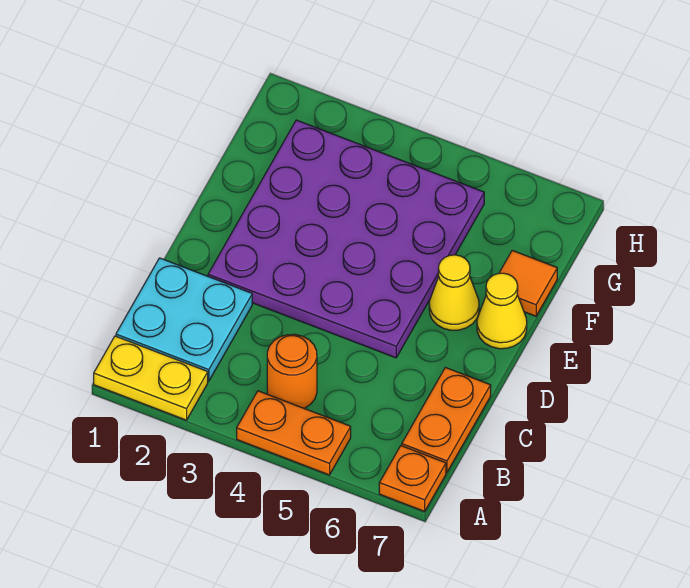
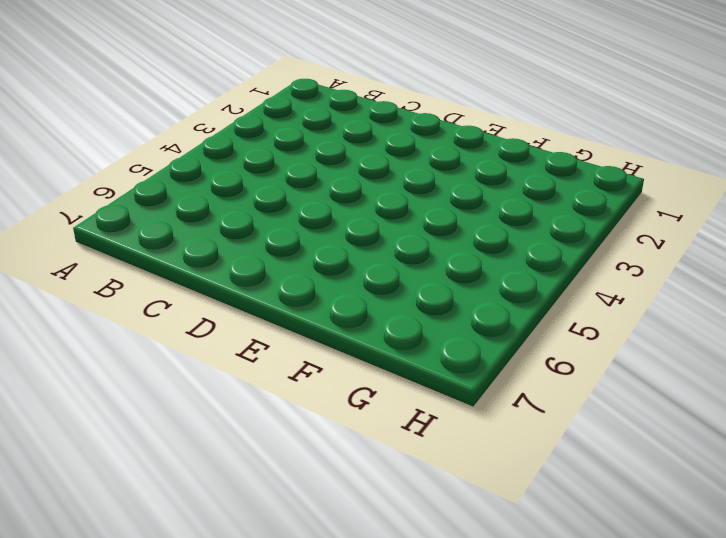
none -> yellow plate A1:A2 level 1
none -> orange plate A4:A5 level 1

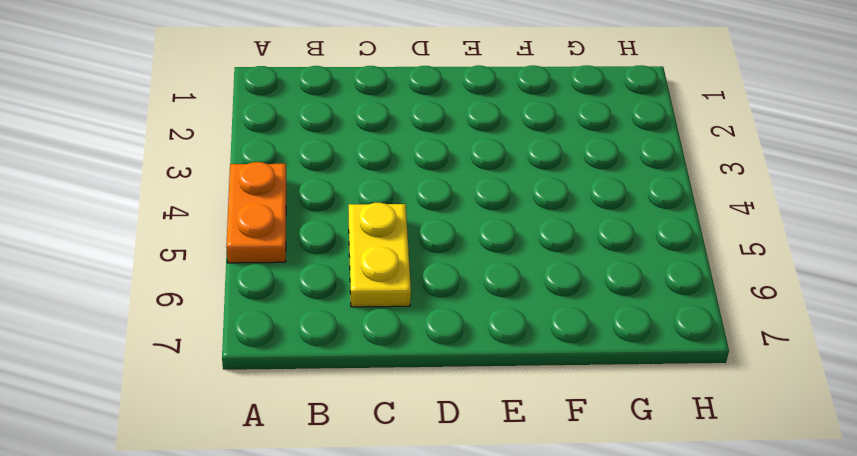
yellow plate C5:C6 level 1 -> yellow plate A1:A2 level 1
none -> orange plate A7 level 1
none -> cyan plate B1:C2 level 1

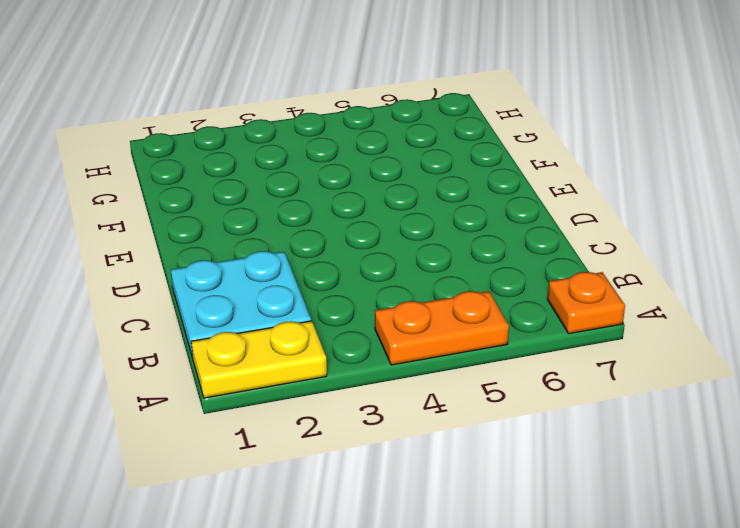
none -> orange round brick B4 level 1
none -> orange plate B7:C7 level 1

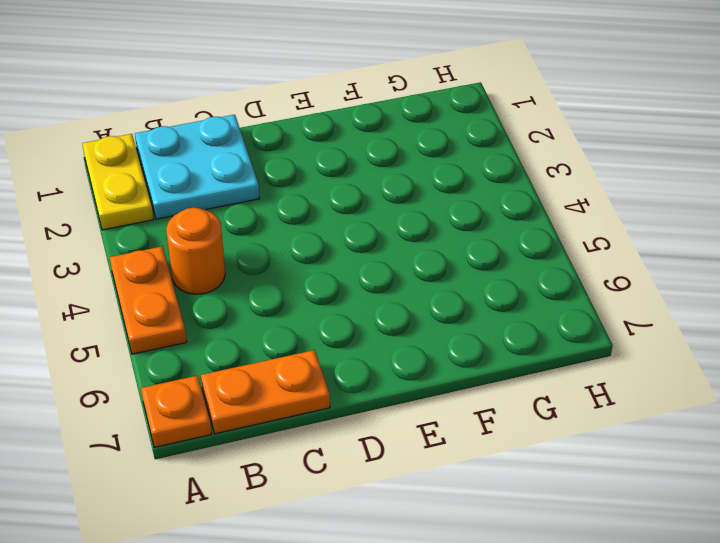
none -> purple plate D2:G5 level 1
none -> yellow cone E6 level 1

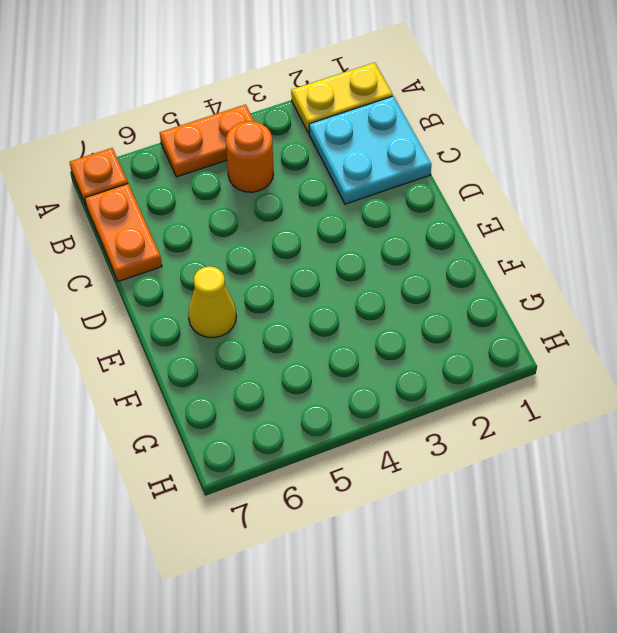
none -> purple plate D2:G5 level 1
none -> yellow cone E7 level 1

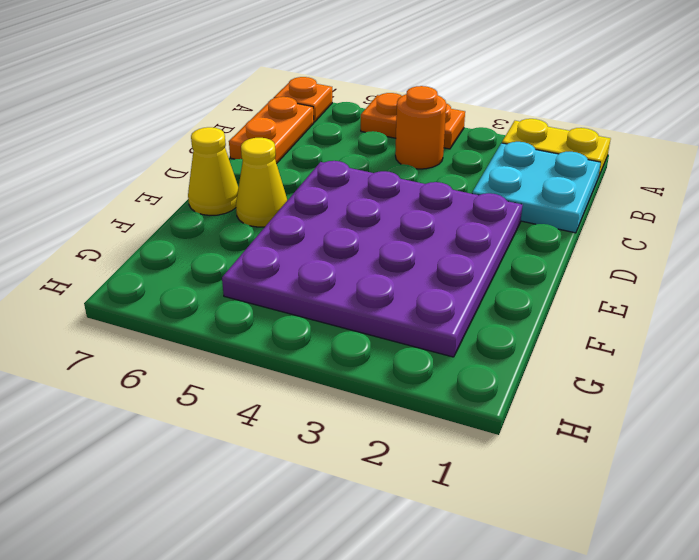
none -> orange tile F7 level 1

